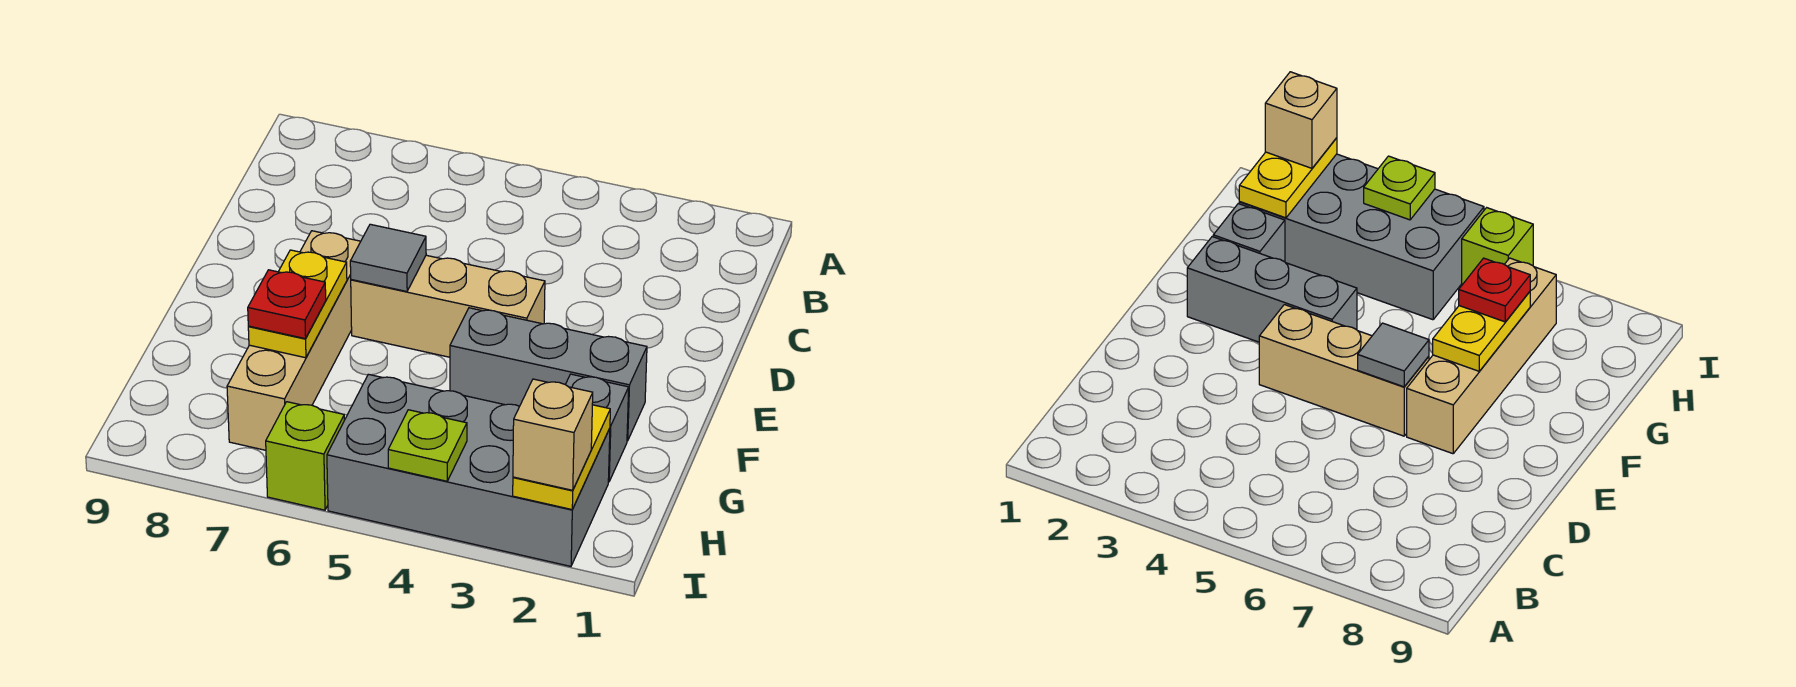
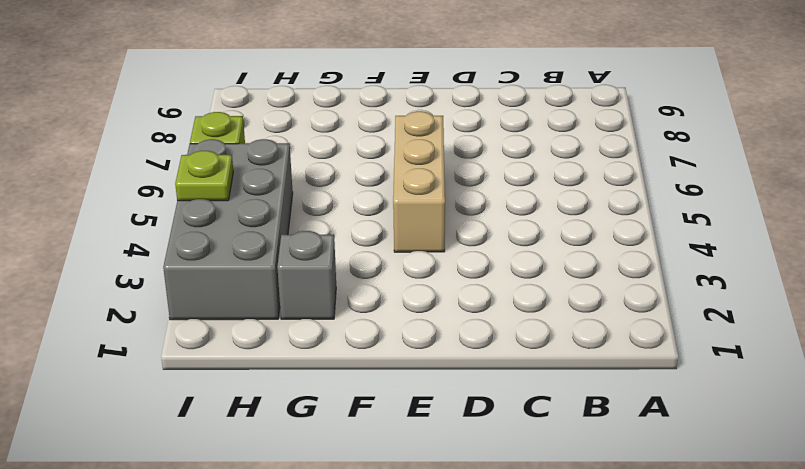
none -> tan brick E7:H7 level 1
none -> grey brick F2:F4 level 1
none -> grey tile E6 level 2

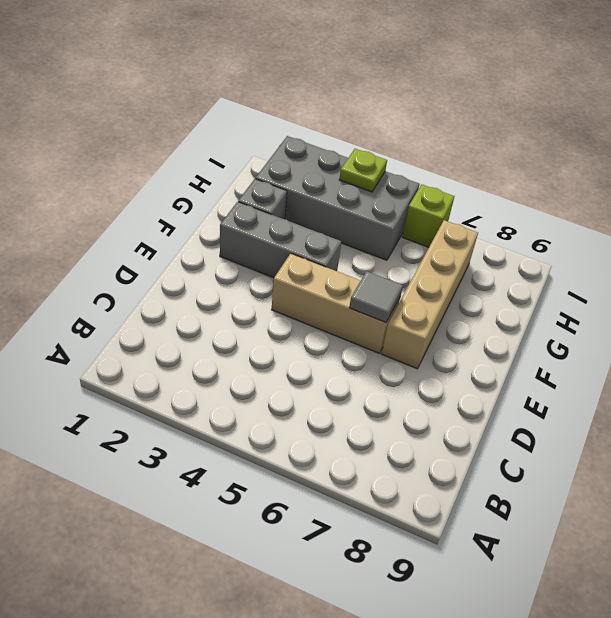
none -> yellow plate F7:G7 level 2
none -> yellow plate H2:I2 level 2
none -> red plate G7 level 3

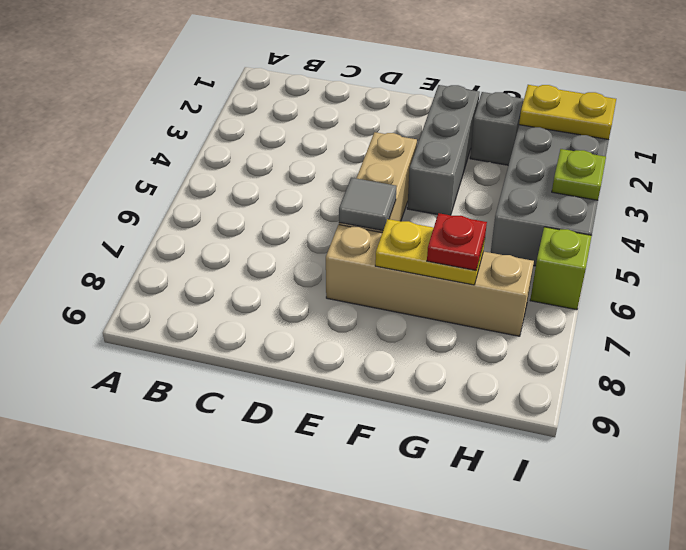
none -> tan brick I2 level 3

